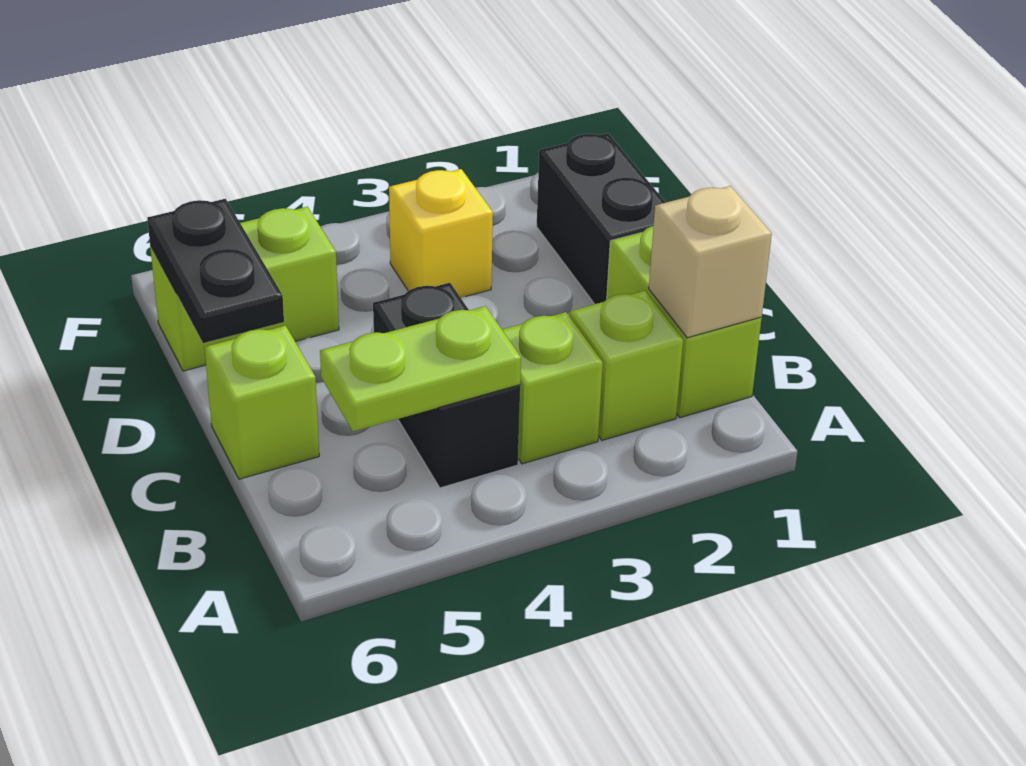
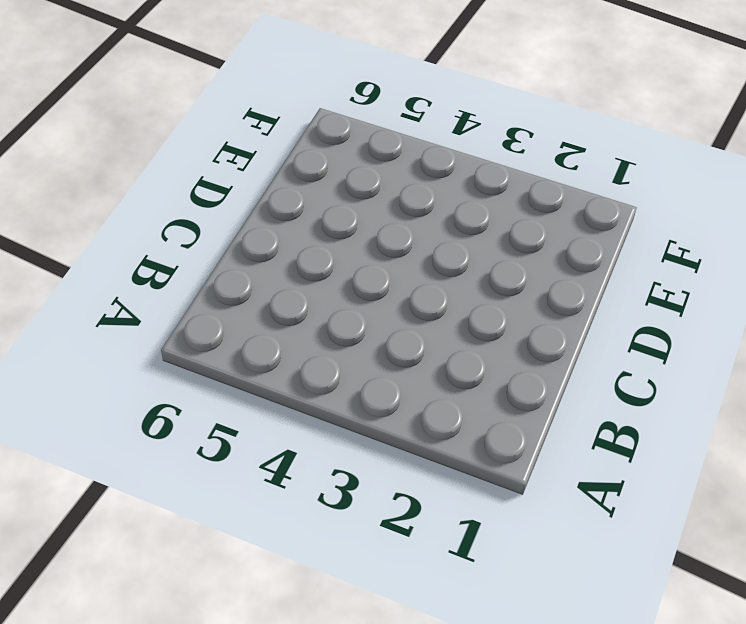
none -> lime brick B1:C1 level 1
none -> lime brick B2 level 1

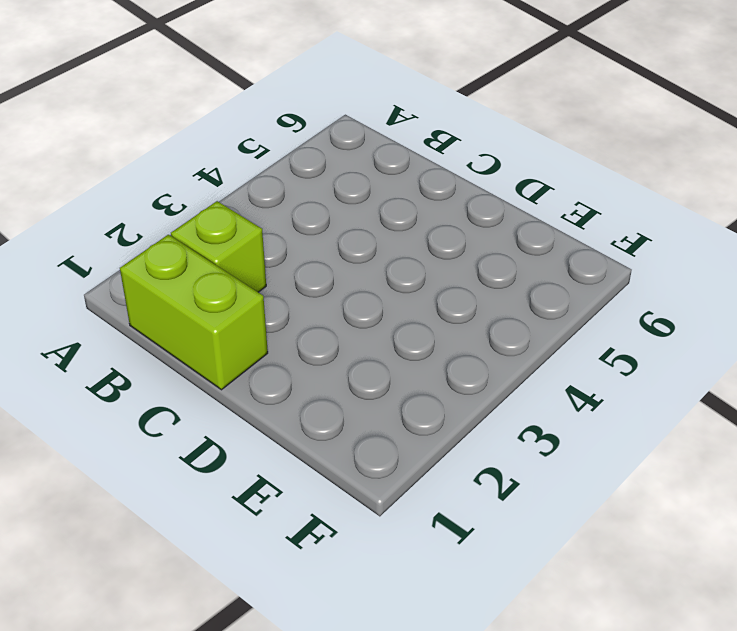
none -> lime brick B3 level 1
none -> black brick B4:C4 level 1

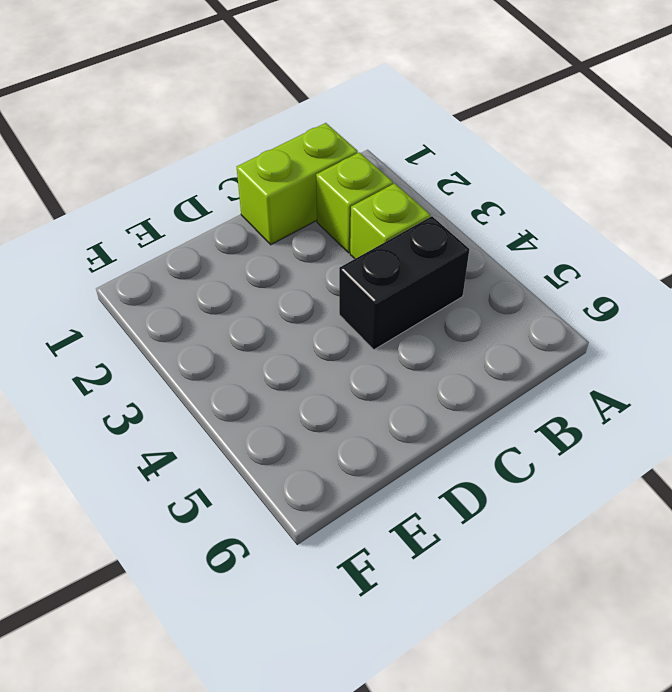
none -> lime brick C6 level 1
none -> black brick D1:E1 level 1

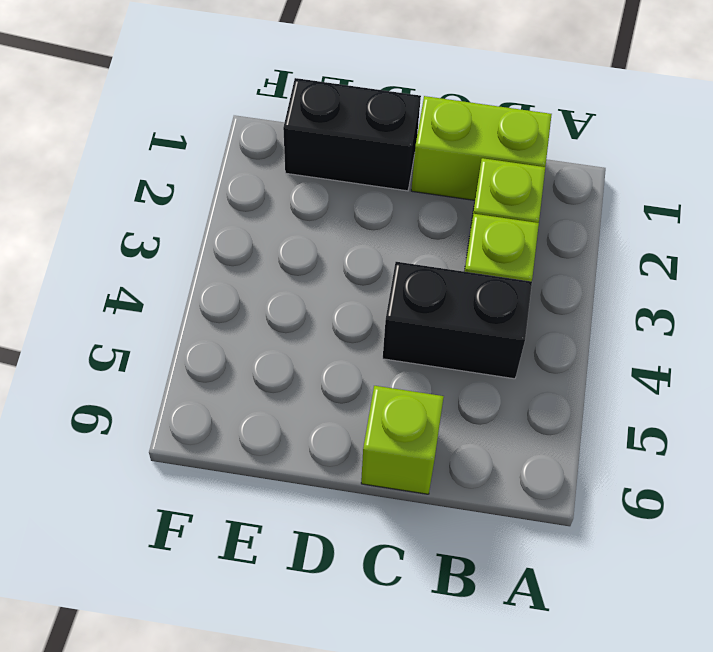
none -> yellow brick E3 level 1
none -> lime brick E5:E6 level 1

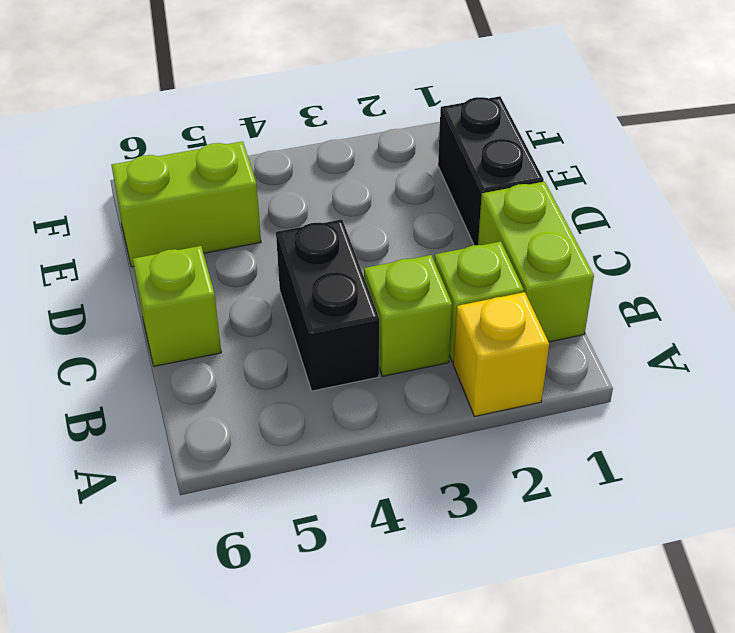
yellow brick A2 level 1 -> yellow brick E3 level 1
none -> tan brick B1 level 2
none -> lime plate B4:B5 level 2

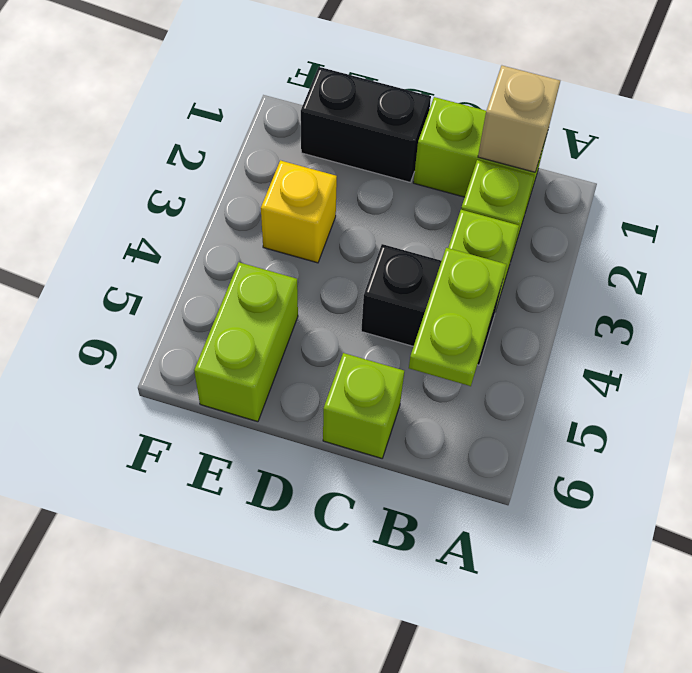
none -> black plate D6:E6 level 2

